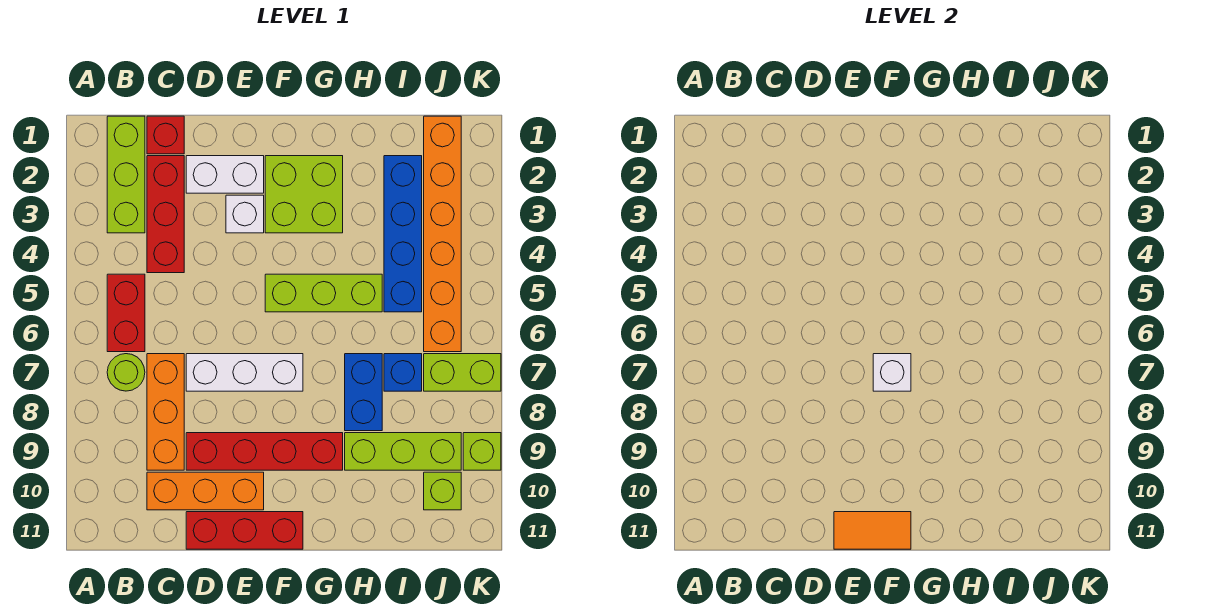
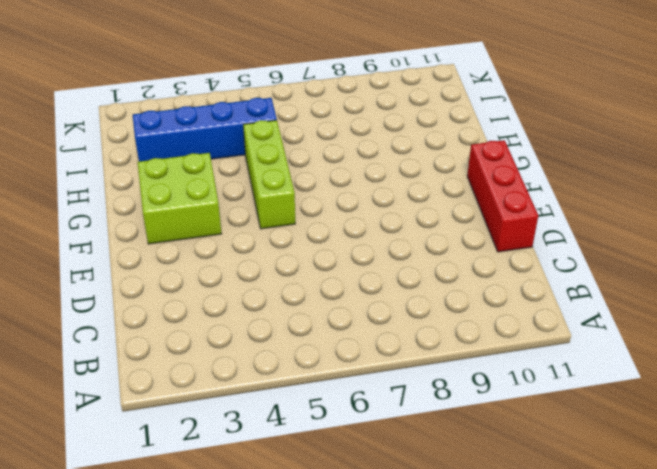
none -> lime brick B1:B3 level 1
none -> red brick B5:B6 level 1
none -> lime round brick B7 level 1

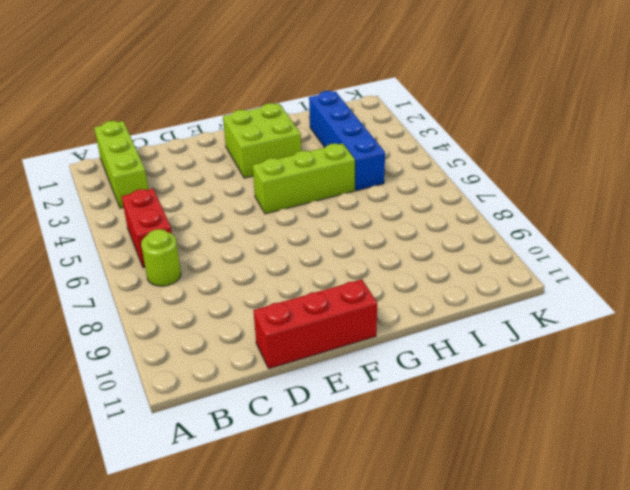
none -> red brick C1 level 1
none -> red brick C2:C4 level 1
none -> orange brick C7:C9 level 1

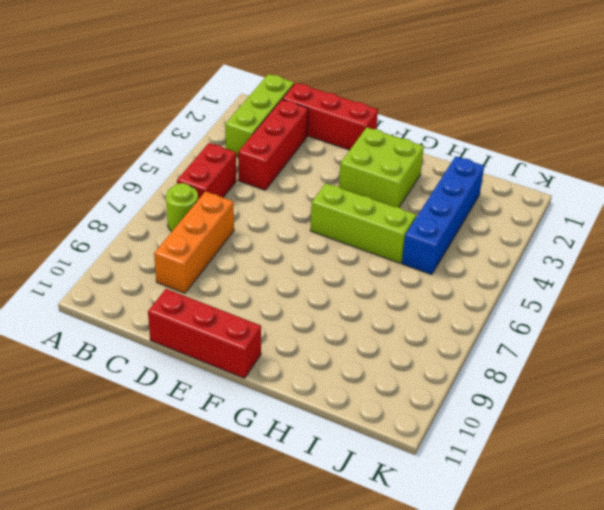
red brick C1:E1 level 1 -> red brick C1 level 1
none -> orange brick C10:E10 level 1
none -> white brick D2:E2 level 1
none -> white brick D7:F7 level 1

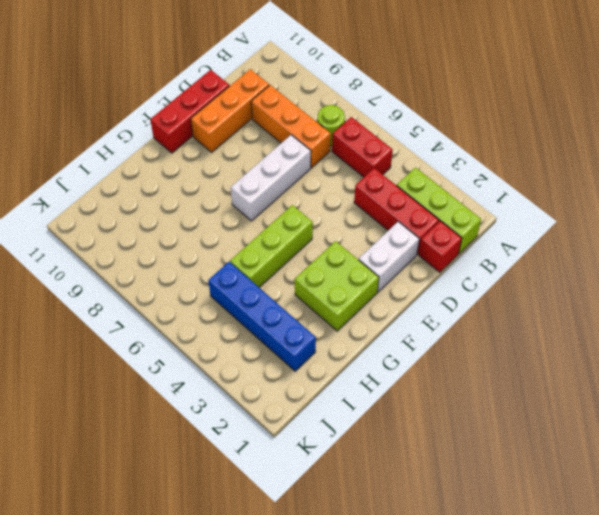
none -> red brick D9:G9 level 1
none -> white brick E3 level 1
none -> blue brick H7:H8 level 1

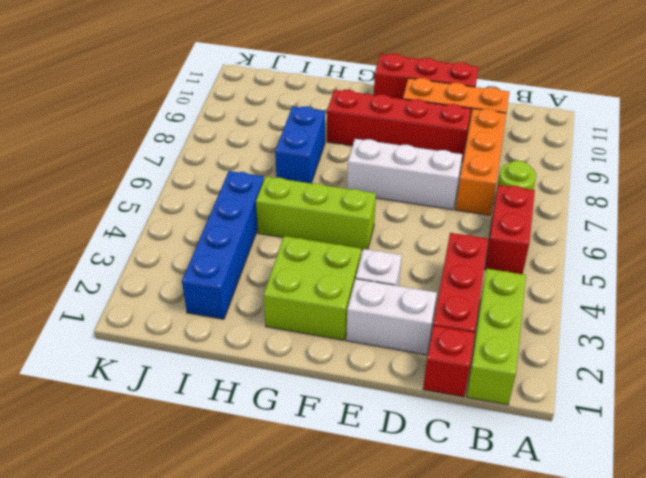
none -> lime brick H9:J9 level 1
none -> blue brick I7 level 1
none -> orange brick J1:J6 level 1

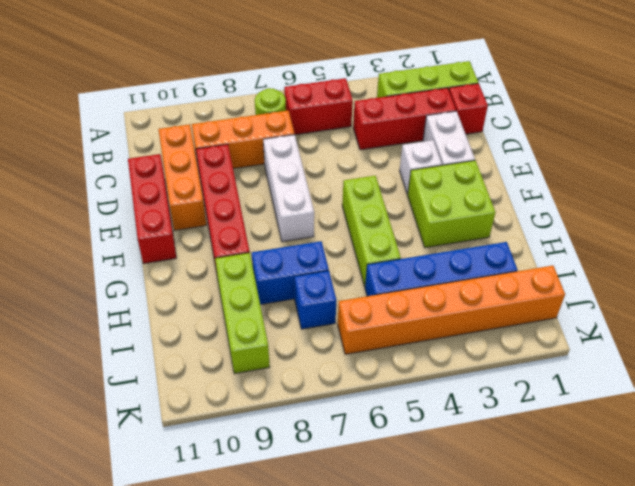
none -> lime brick J7:K7 level 1
none -> lime brick J10 level 1
none -> lime brick K9 level 1

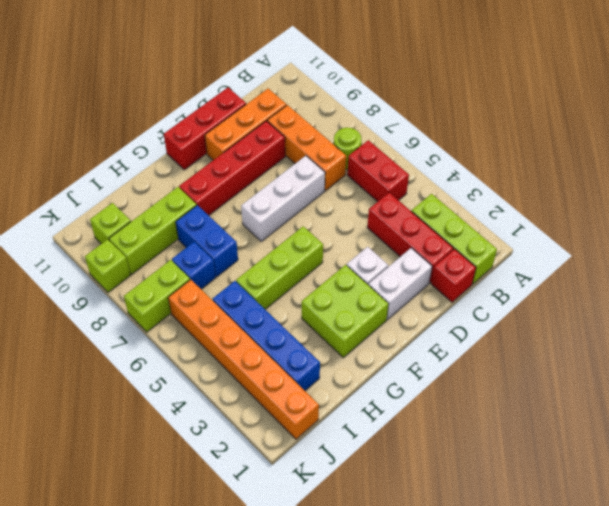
none -> orange tile E11:F11 level 2
none -> white brick F7 level 2

